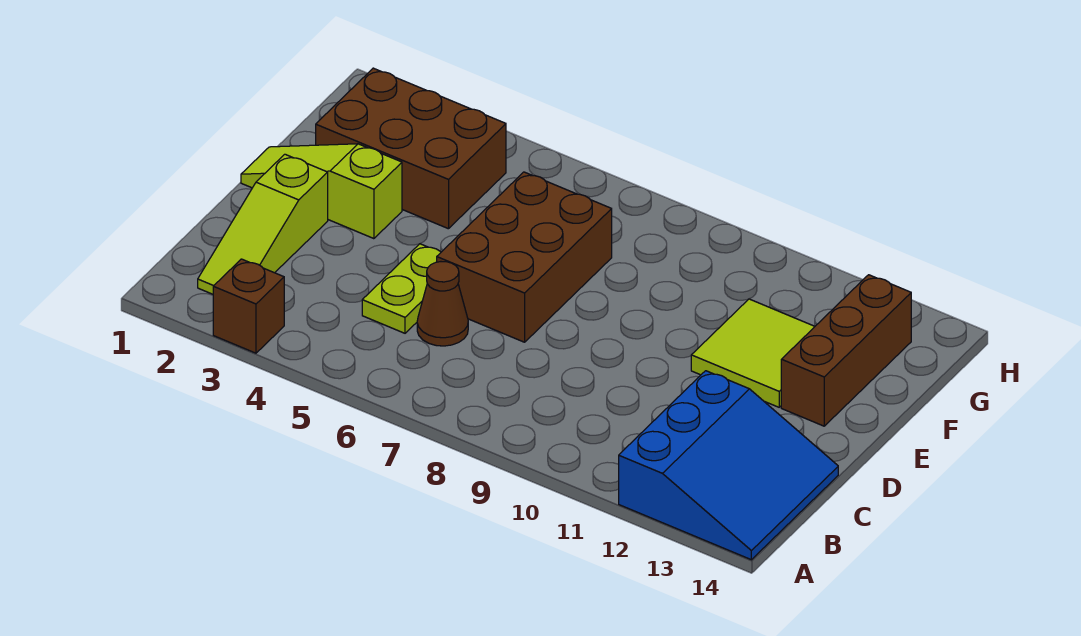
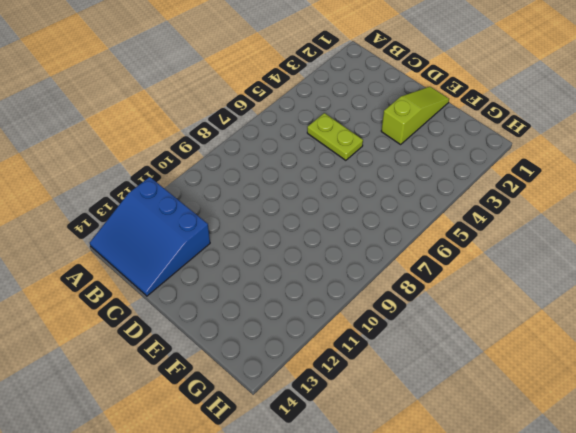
none -> brown brick A3 level 1
none -> lime slope B2:D2 level 1 top D

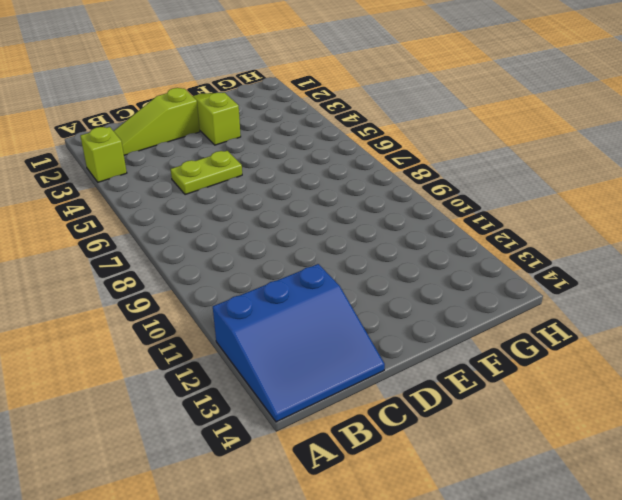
lime brick A3 level 1 -> brown brick A3 level 1
none -> brown cone C6 level 1
none -> brown brick D6:F7 level 1

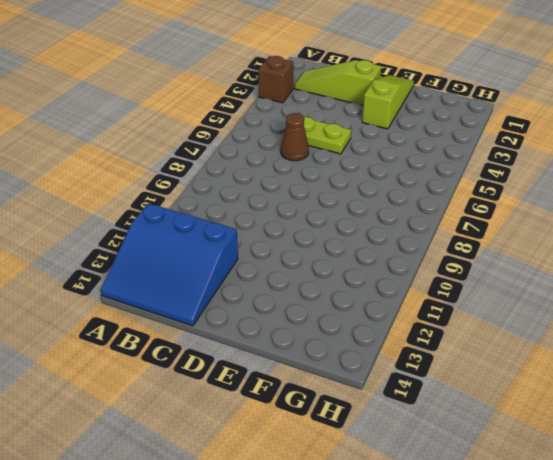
none -> brown brick D6:F7 level 1
none -> lime tile E11:F12 level 1

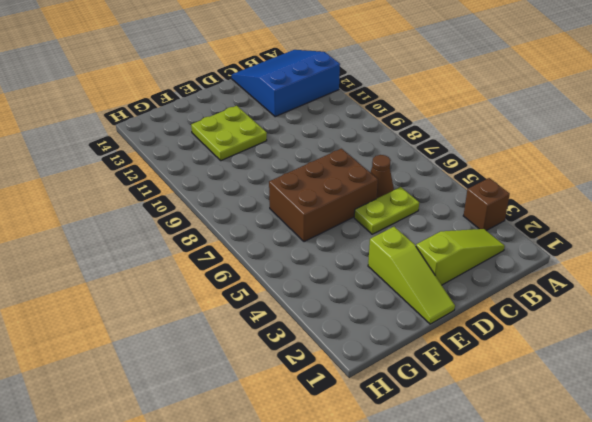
lime plate E11:F12 level 1 -> lime tile E11:F12 level 1
none -> brown brick E13:G13 level 1
none -> brown brick F2:G4 level 1

